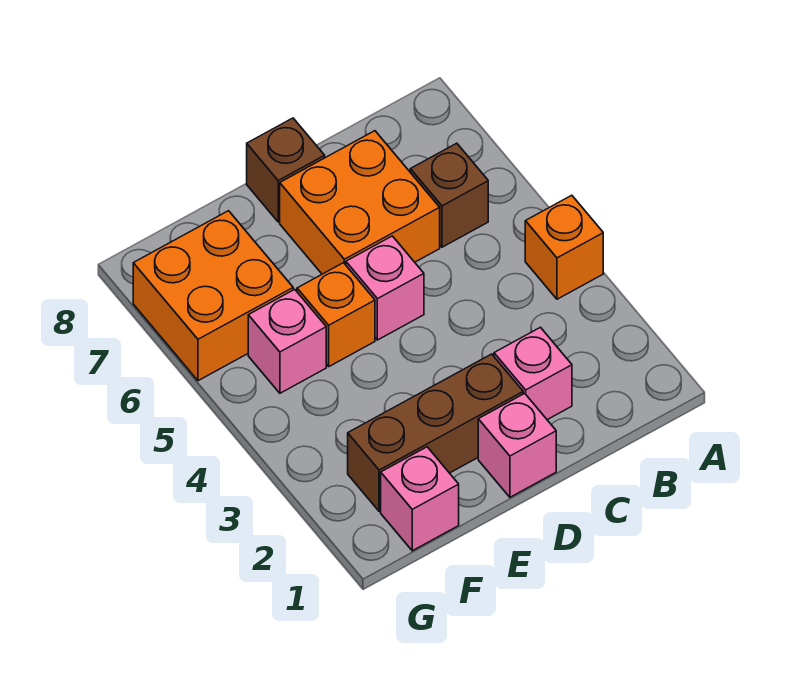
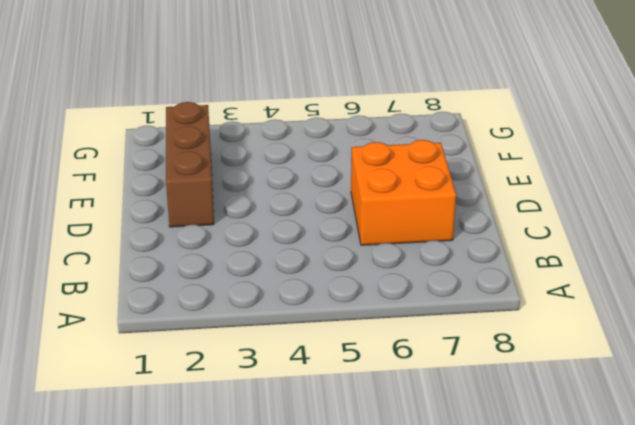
none -> orange brick A4 level 1
none -> brown brick B6 level 1
none -> pink brick C2 level 1

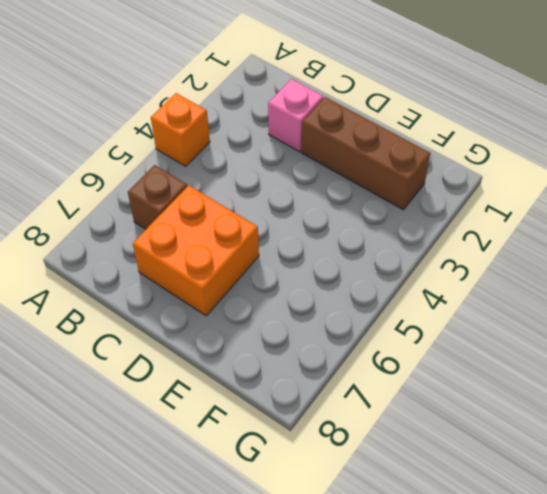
none -> pink brick D1 level 1
none -> pink brick D5 level 1
none -> brown brick D8 level 1

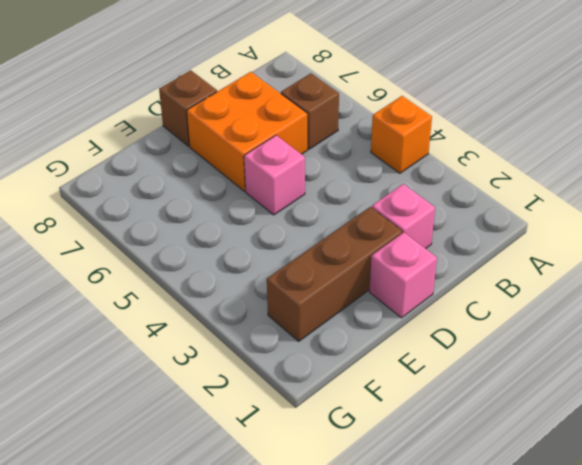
none -> orange brick E5 level 1
none -> pink brick F1 level 1
none -> pink brick F5 level 1

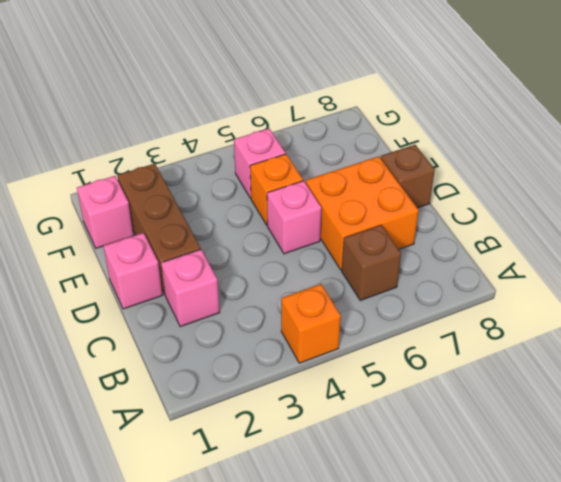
none -> orange brick F6:G7 level 1

